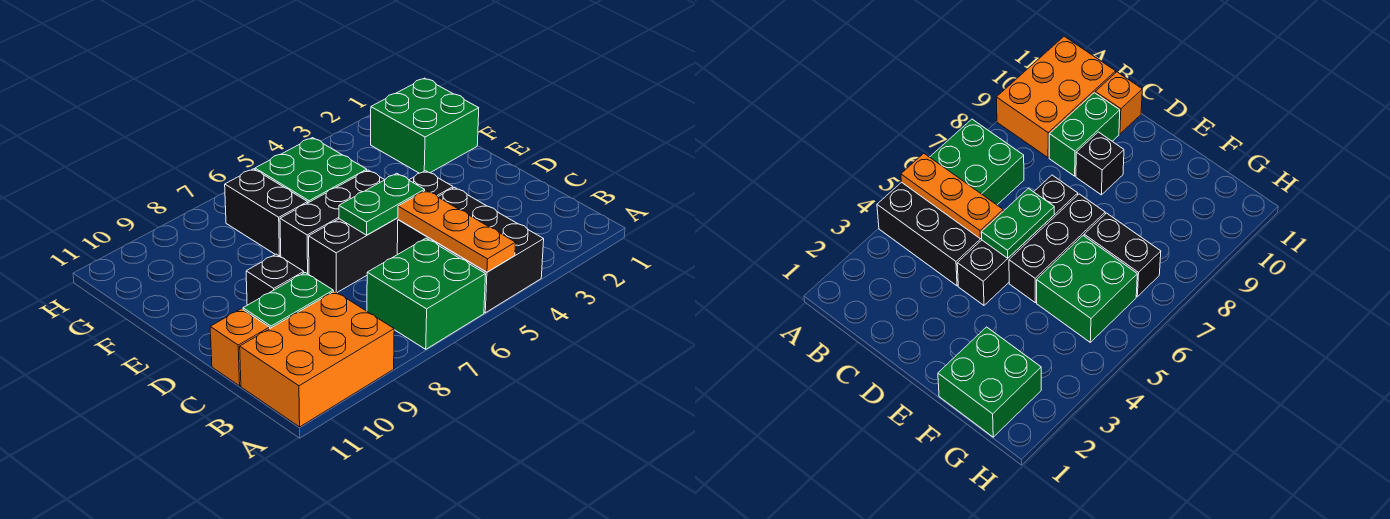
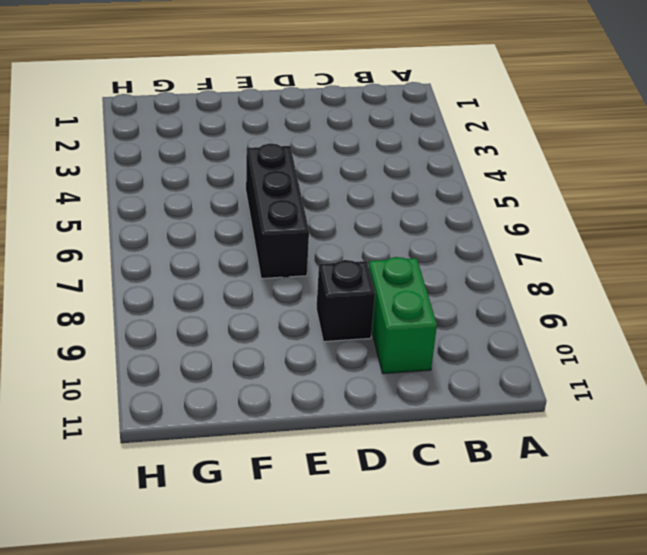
none -> black brick A4:C5 level 1
none -> green brick A6:B7 level 1
none -> orange brick A9:B11 level 1

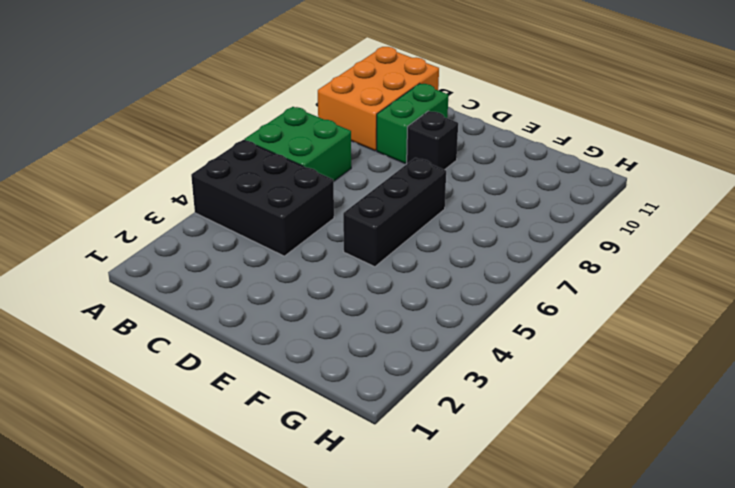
none -> orange brick C11 level 1
none -> black brick D4:D7 level 1
none -> green brick F1:G2 level 1

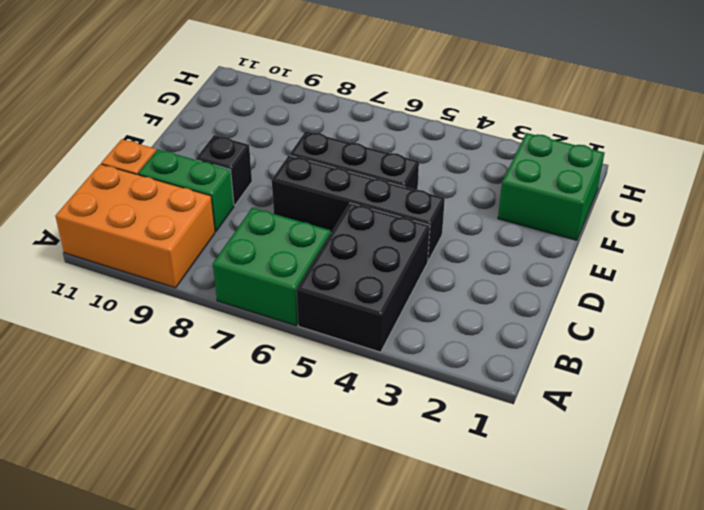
none -> green brick F5:G6 level 1
none -> black brick F7:G7 level 1
none -> orange plate A5:C5 level 2

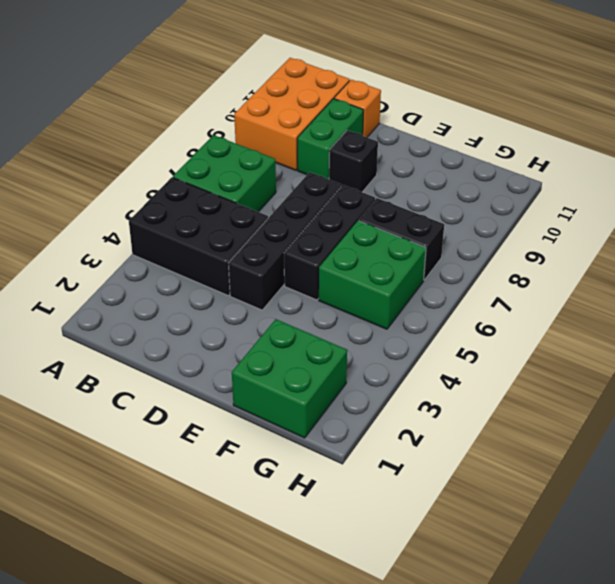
none -> orange plate A5:C5 level 2
none -> green plate D5:D6 level 2

